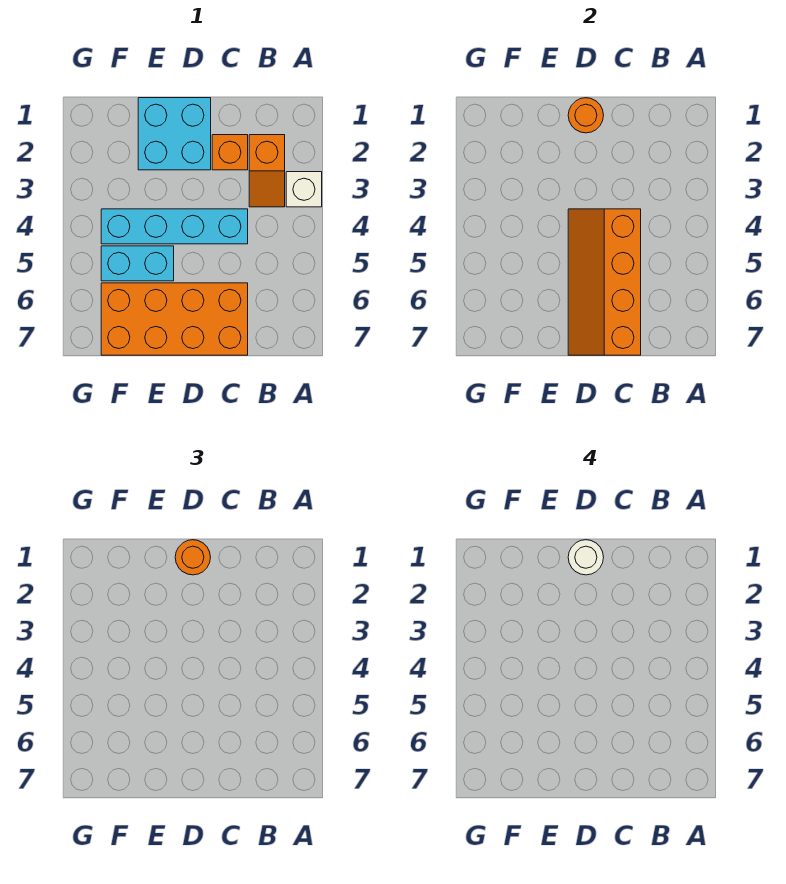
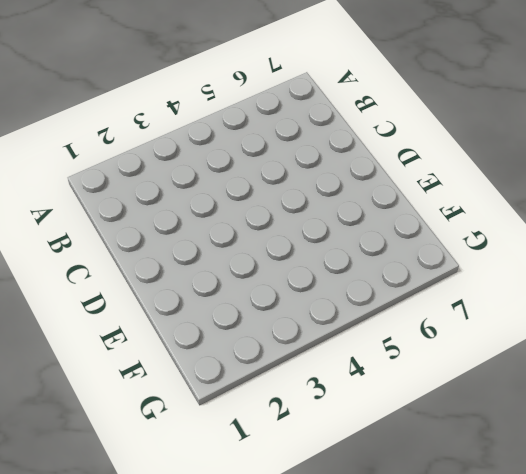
none -> white brick A3 level 1
none -> orange slope B2:B3 level 1 top 2

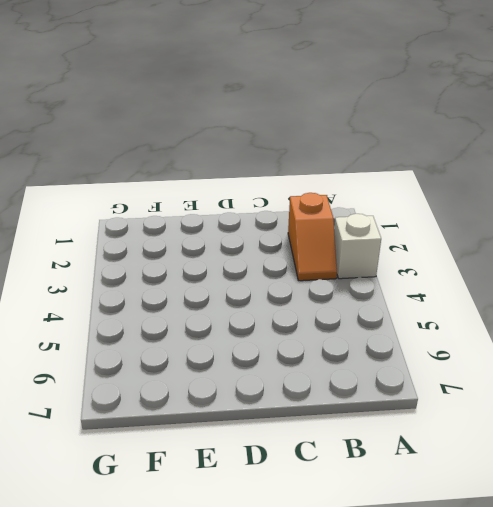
none -> orange brick C2 level 1
none -> cyan brick C4:F4 level 1

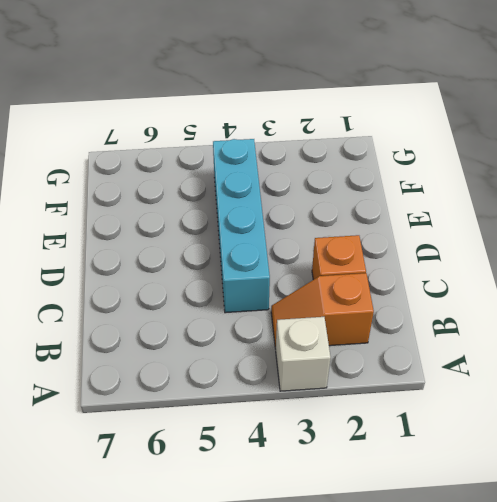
none -> orange brick C6:F7 level 1
none -> cyan brick D1:E2 level 1

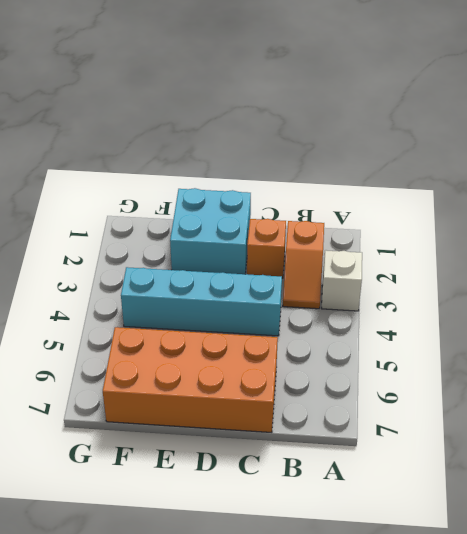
none -> cyan brick E5:F5 level 1
none -> orange slope C4:D7 level 2 top C

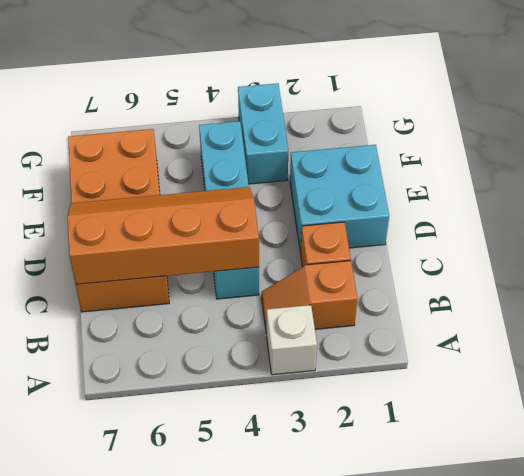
cyan brick F3:G3 level 1 -> cyan brick E5:F5 level 1
none -> orange round brick D1 level 2
none -> orange round brick D1 level 3

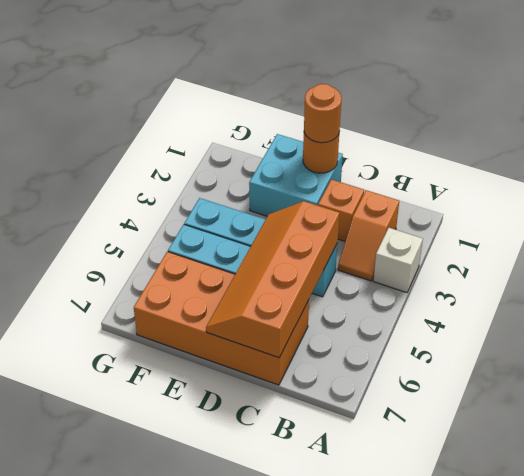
none -> white round brick D1 level 4

